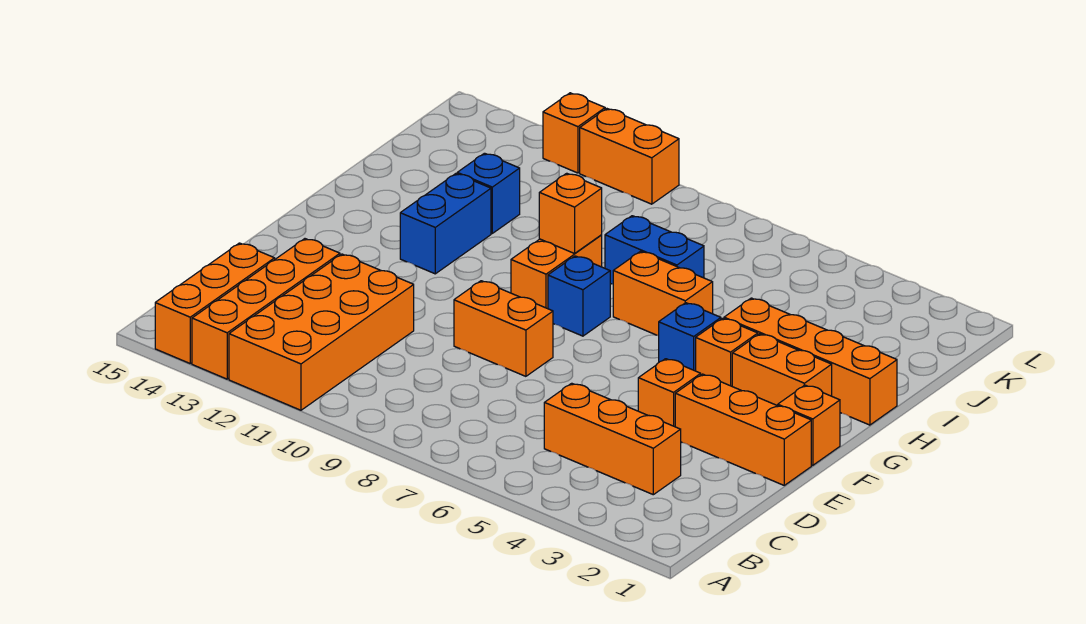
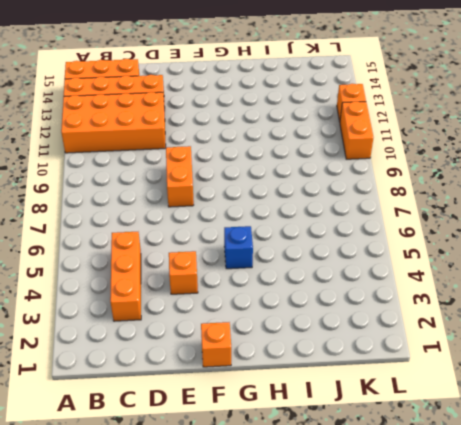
none -> orange brick E1:E3 level 1
none -> orange brick G2:G3 level 1
none -> orange brick G4 level 1

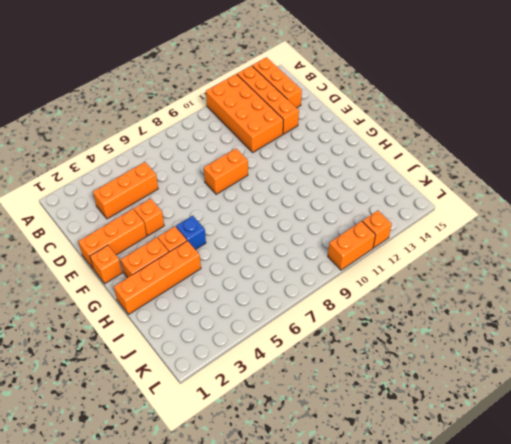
none -> blue brick G8 level 1
none -> orange brick G9:H9 level 1
none -> blue brick G12:H12 level 1

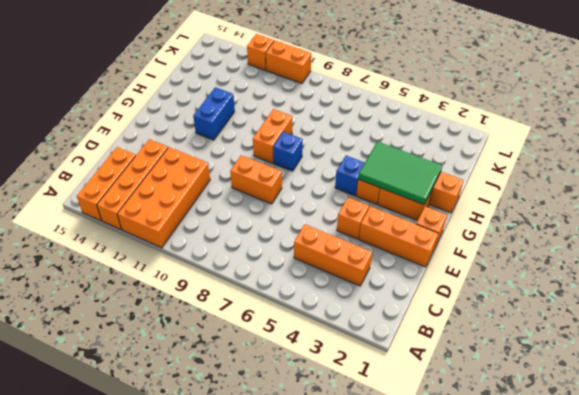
green tile G2:H4 level 2 -> none
none -> orange brick H6:H7 level 1
none -> blue brick I7:I8 level 1
none -> blue brick I12 level 1

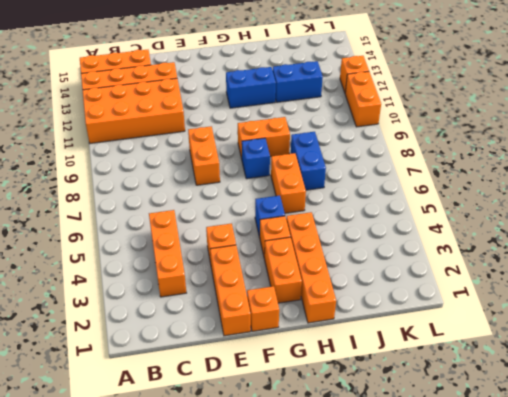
blue brick I12:J12 level 1 -> blue brick I12 level 1
none -> orange brick H9 level 2

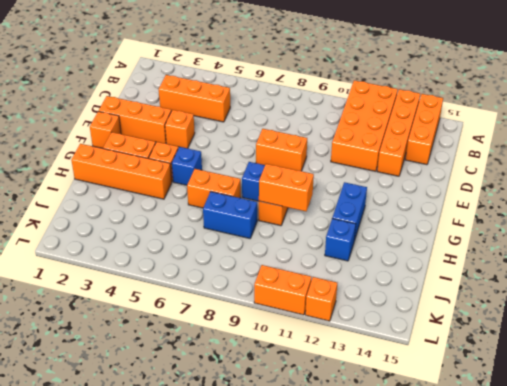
orange brick H9:H10 level 2 -> orange brick H9 level 2

